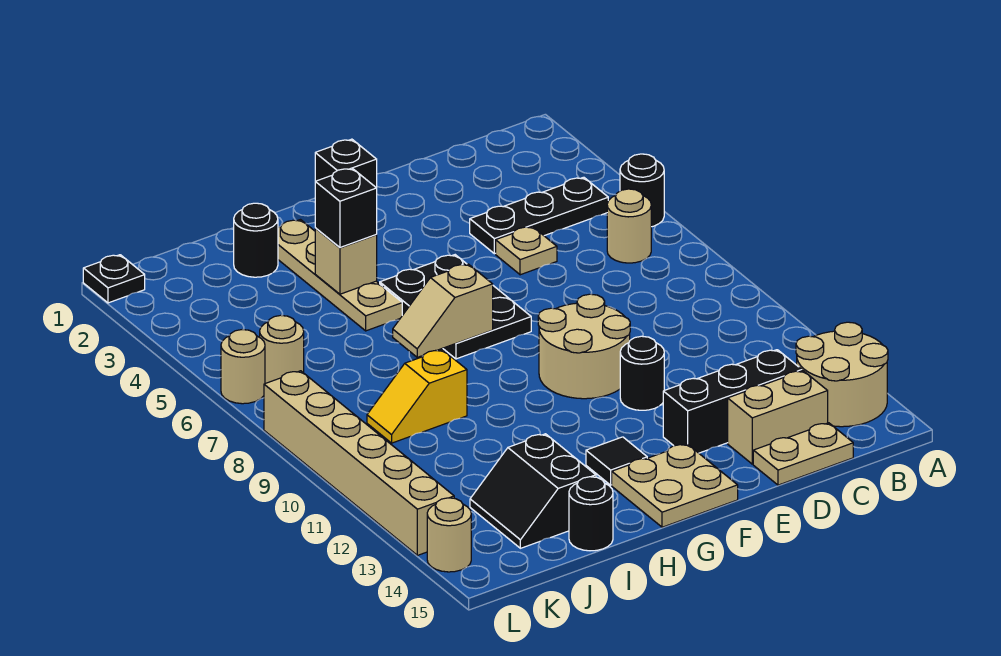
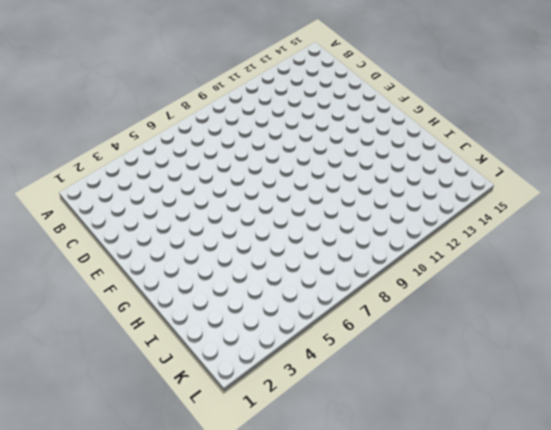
none -> black round brick A5 level 1
none -> tan round brick A13:B14 level 1
none -> black plate B4:D4 level 1

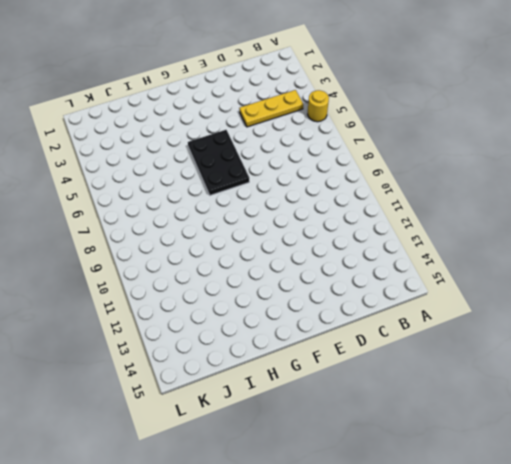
yellow round brick A5 level 1 -> black round brick A5 level 1
yellow plate B4:D4 level 1 -> black plate B4:D4 level 1
none -> tan round brick A13:B14 level 1
none -> tan round brick B6 level 1
none -> black brick C13:E13 level 1

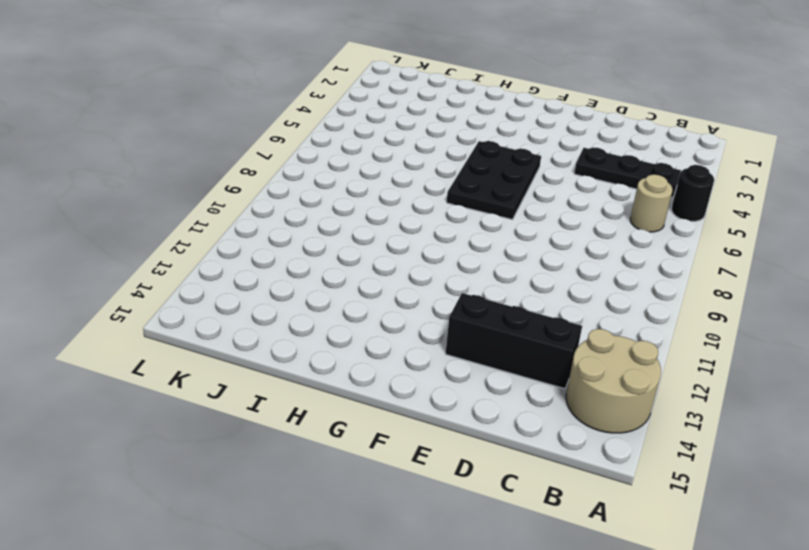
none -> tan brick C14:D14 level 1
none -> tan plate C15:D15 level 1
none -> tan plate D5 level 1

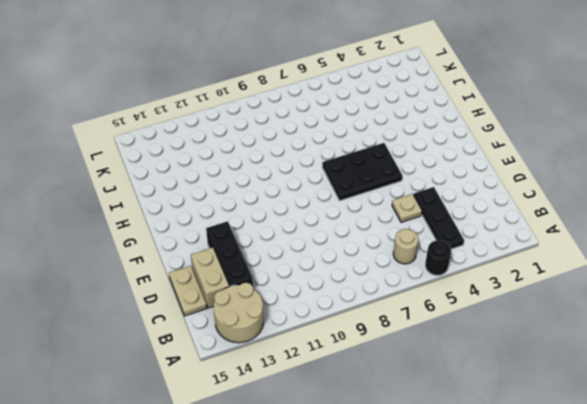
none -> tan round brick E9:F10 level 1
none -> black round brick E11 level 1
none -> black brick F1 level 1

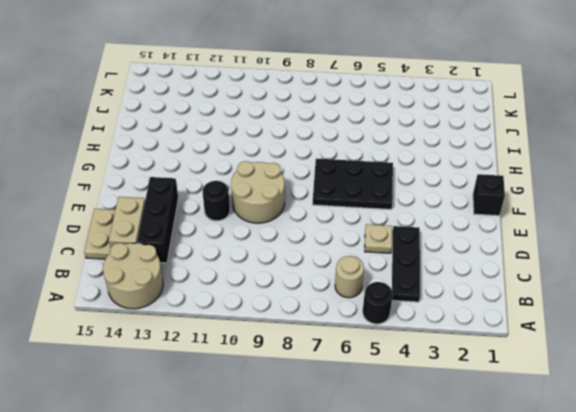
none -> tan plate F14:G15 level 1
none -> black tile G13 level 1
none -> tan plate H2:H5 level 1

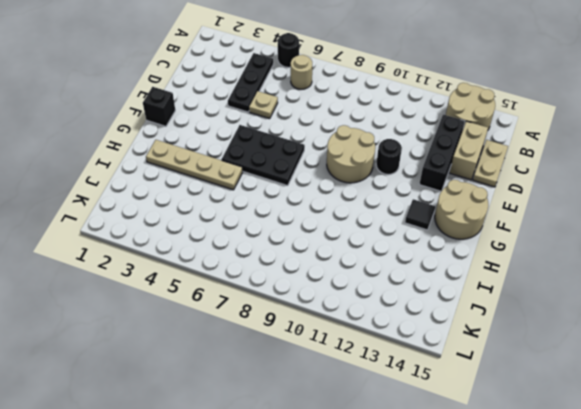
tan round brick F14:G15 level 1 -> tan plate F14:G15 level 1
none -> black round brick I2 level 1
none -> yellow slope I9:J9 level 1 top I
none -> black slope I13:J14 level 1 top I

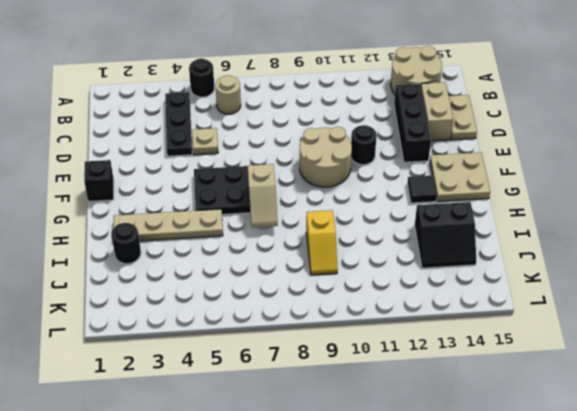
none -> black round brick I15 level 1
none -> tan round brick K6 level 1
none -> black plate L1 level 1

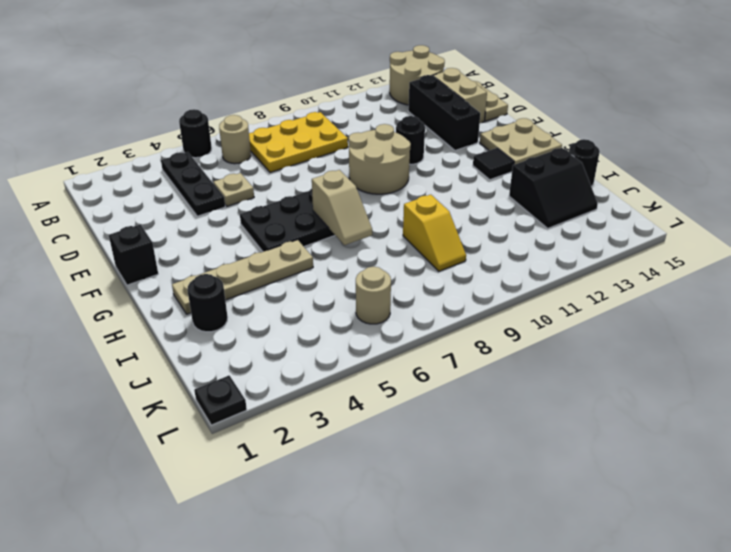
yellow plate B7:C9 level 1 -> none
none -> tan round brick L6 level 1
none -> tan brick L8:L13 level 1
none -> tan round brick L14 level 1

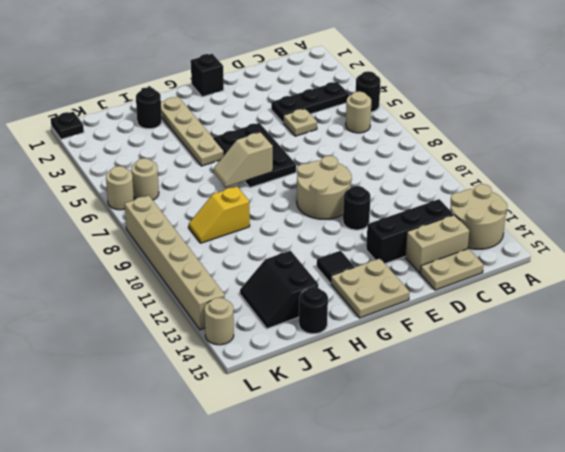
none -> tan brick H4 level 2
none -> black brick H4 level 3

